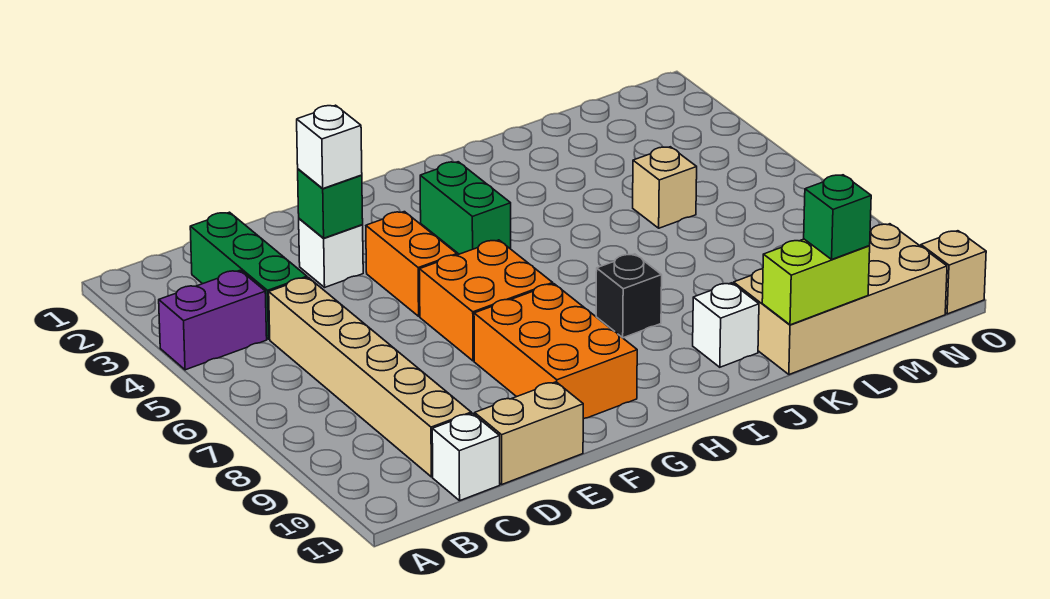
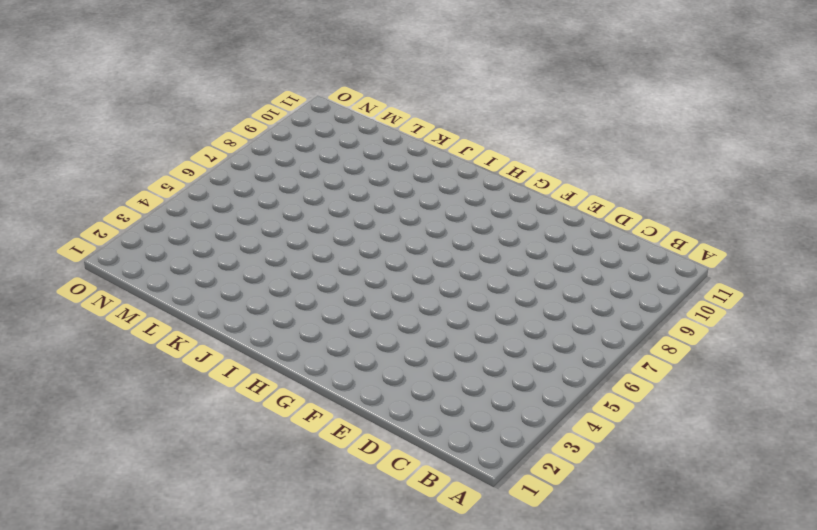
none -> purple brick A4:B4 level 1
none -> green brick C2:C4 level 1
none -> tan brick C5:C10 level 1

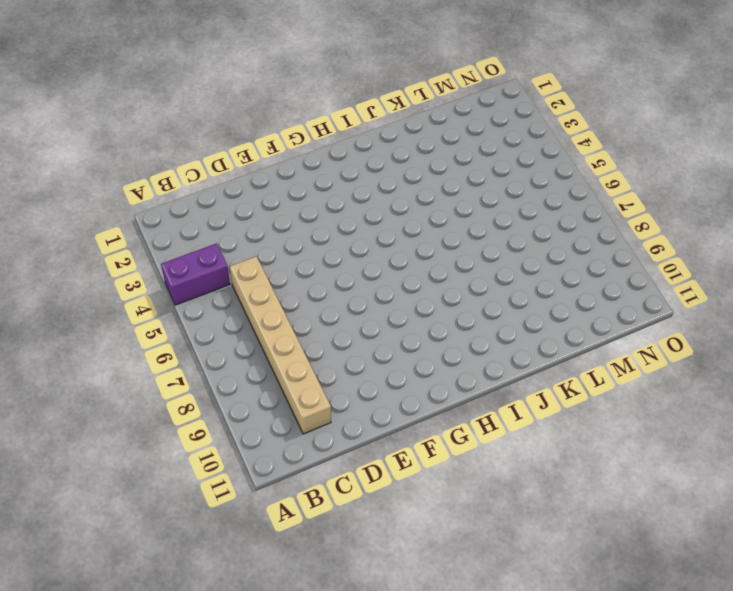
none -> green brick C2:C4 level 1
none -> white brick C11 level 1
none -> tan brick D11:E11 level 1

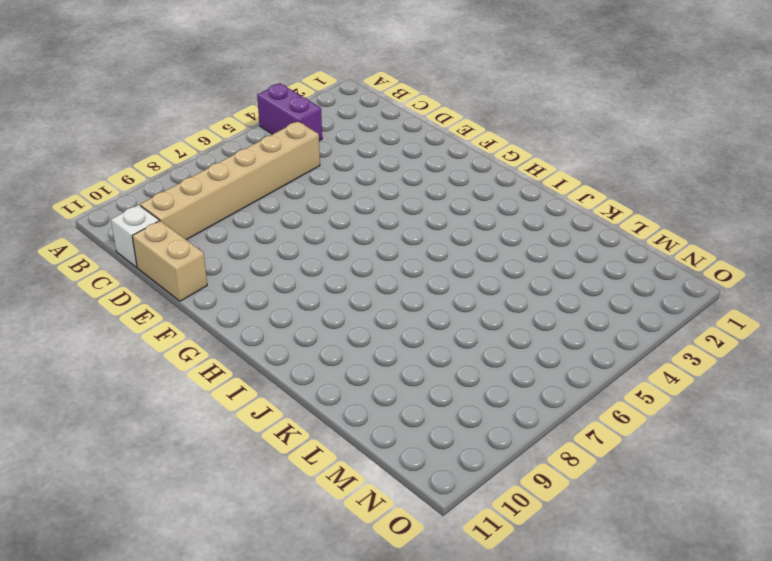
none -> green brick C2:C4 level 1
none -> white brick E3 level 1
none -> orange brick F4:F5 level 1

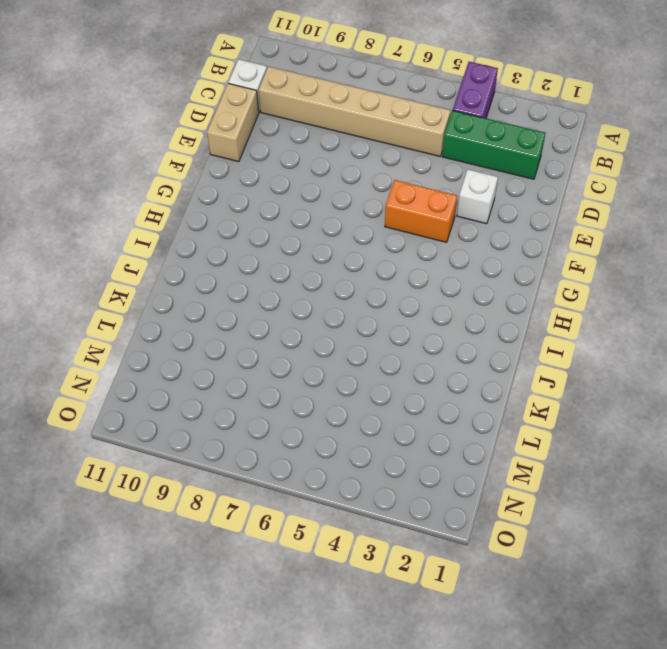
none -> orange brick F6:G7 level 1
none -> orange brick F8:G10 level 1
none -> green brick H3:H4 level 1

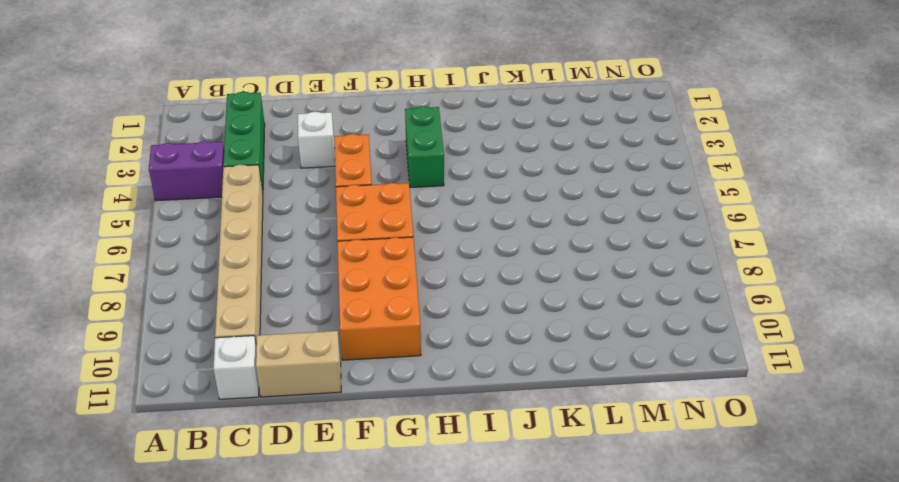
none -> black brick I8 level 1
none -> white brick J10 level 1
none -> tan brick K10:N11 level 1

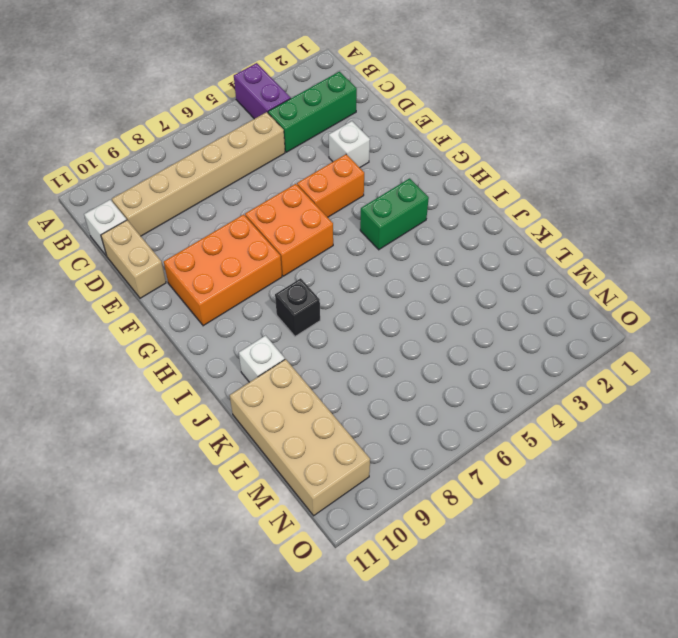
none -> tan brick L5 level 1
none -> tan brick O11 level 1
none -> green brick E3 level 2

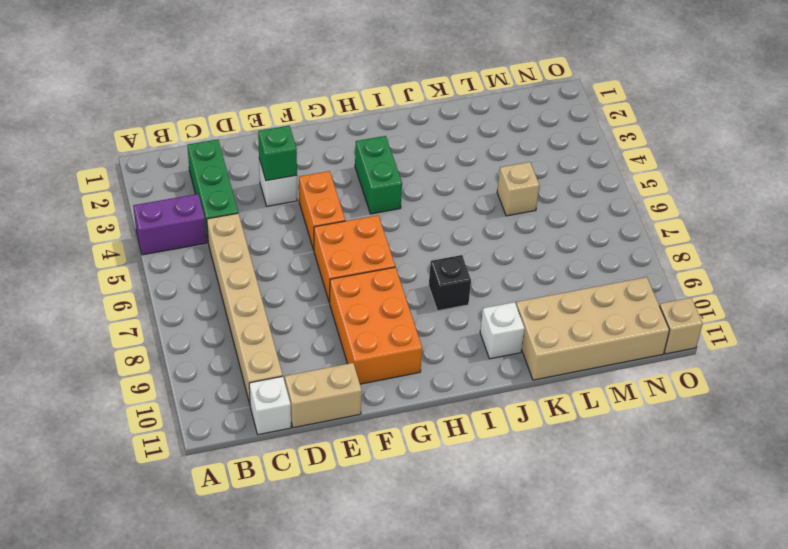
none -> lime brick K11:L11 level 2
none -> white brick E3 level 3
none -> green brick L11 level 3

